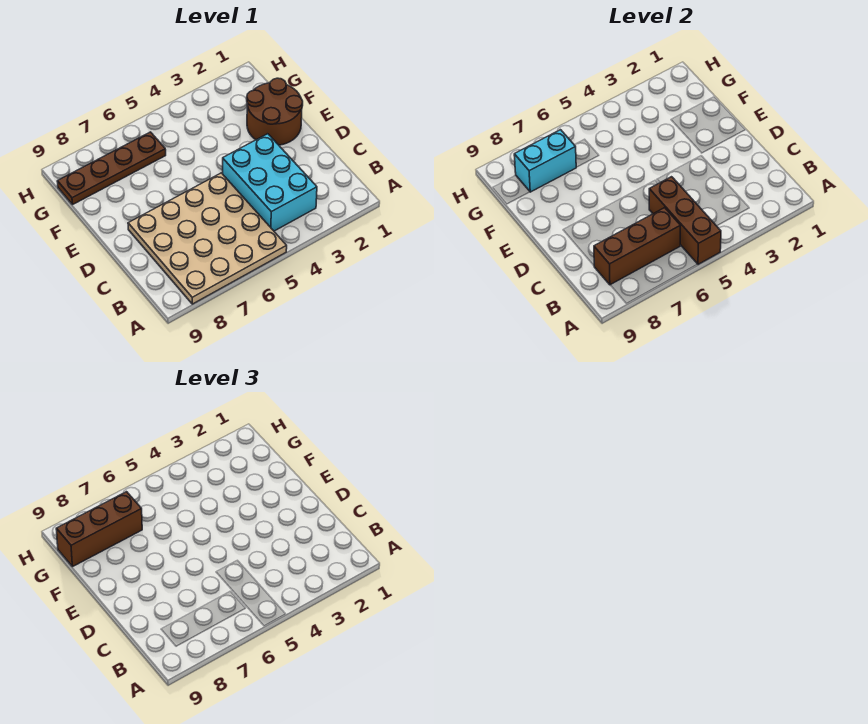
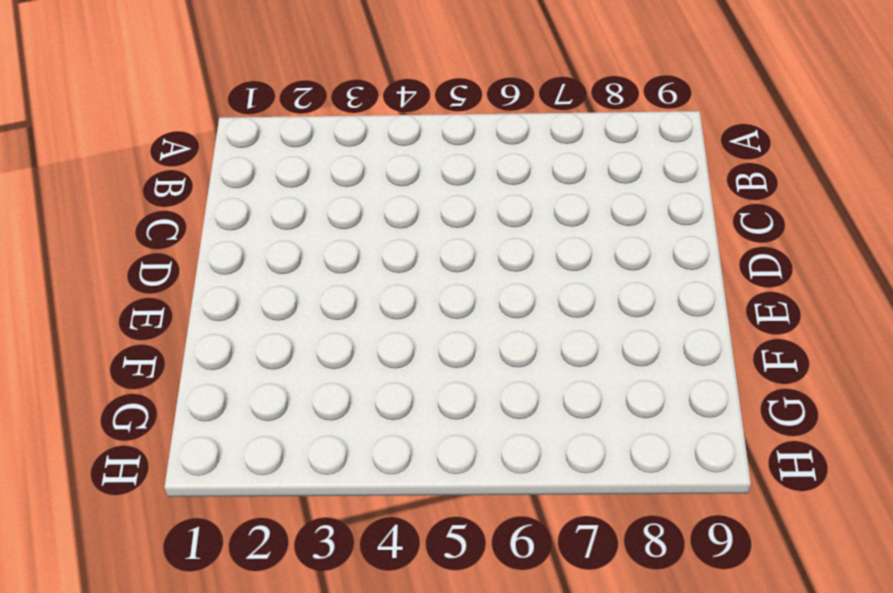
none -> tan plate A5:D8 level 1
none -> cyan brick B3:D4 level 1

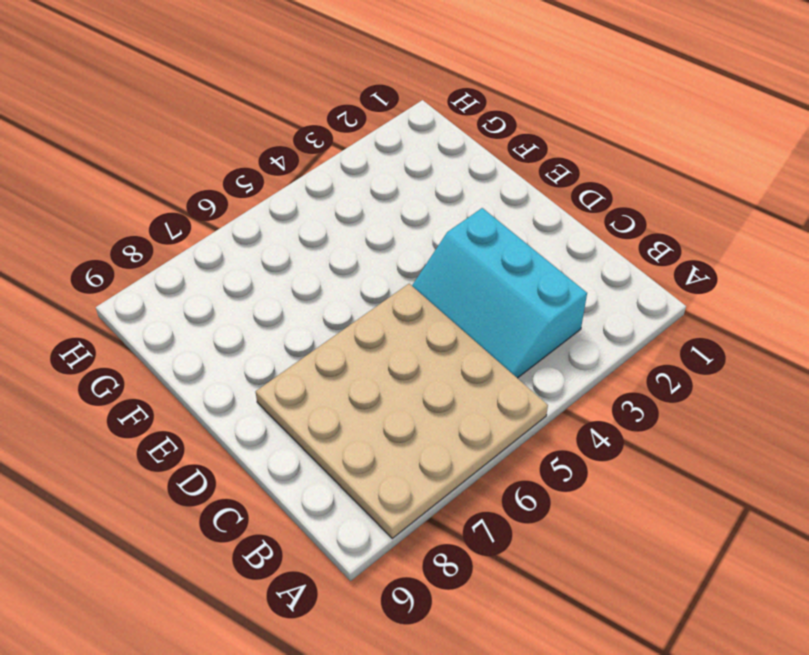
cyan slope B3:D4 level 1 top 3 -> cyan brick B3:D4 level 1
none -> brown round brick E1:F2 level 1
none -> brown plate G6:G9 level 1

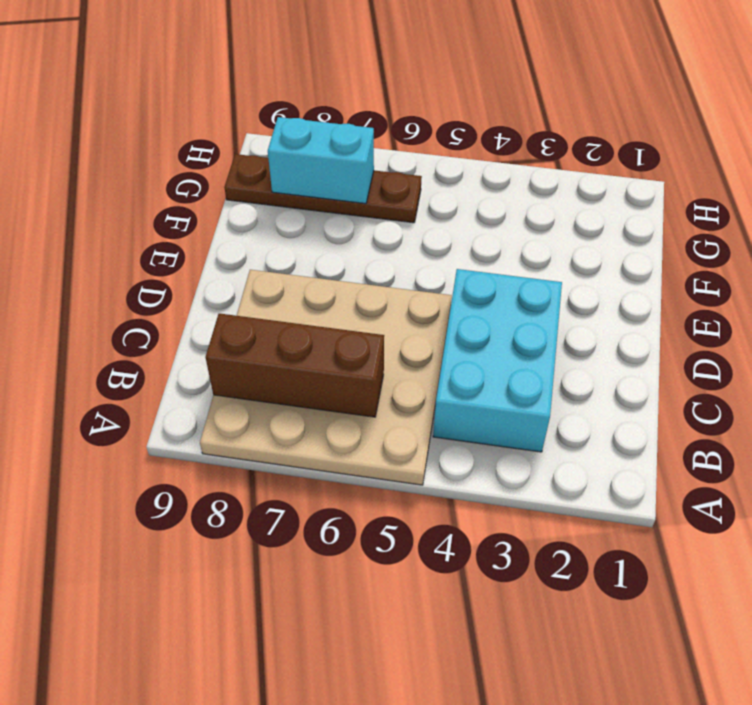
none -> brown round brick E1:F2 level 1
none -> brown brick A5:C5 level 2

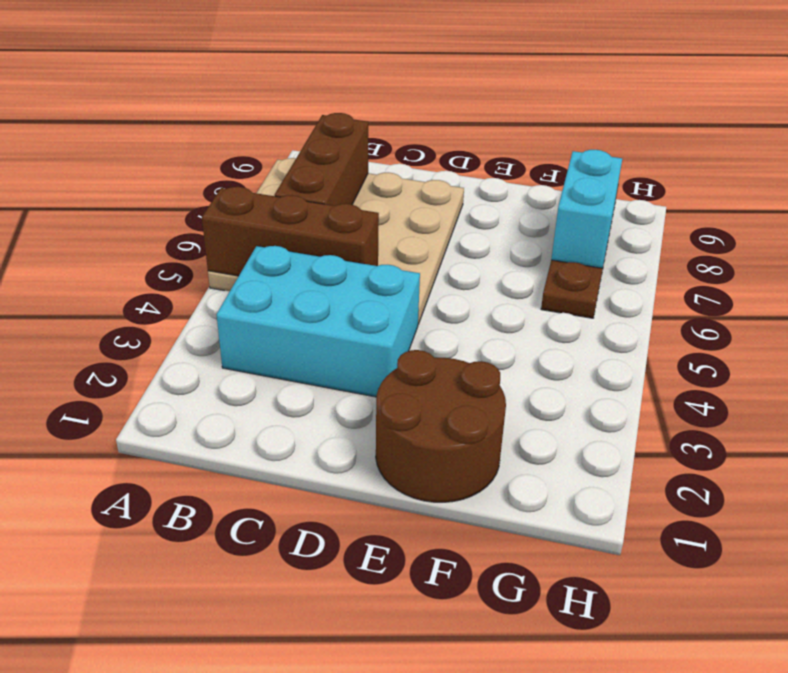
none -> brown brick G7:G9 level 3

